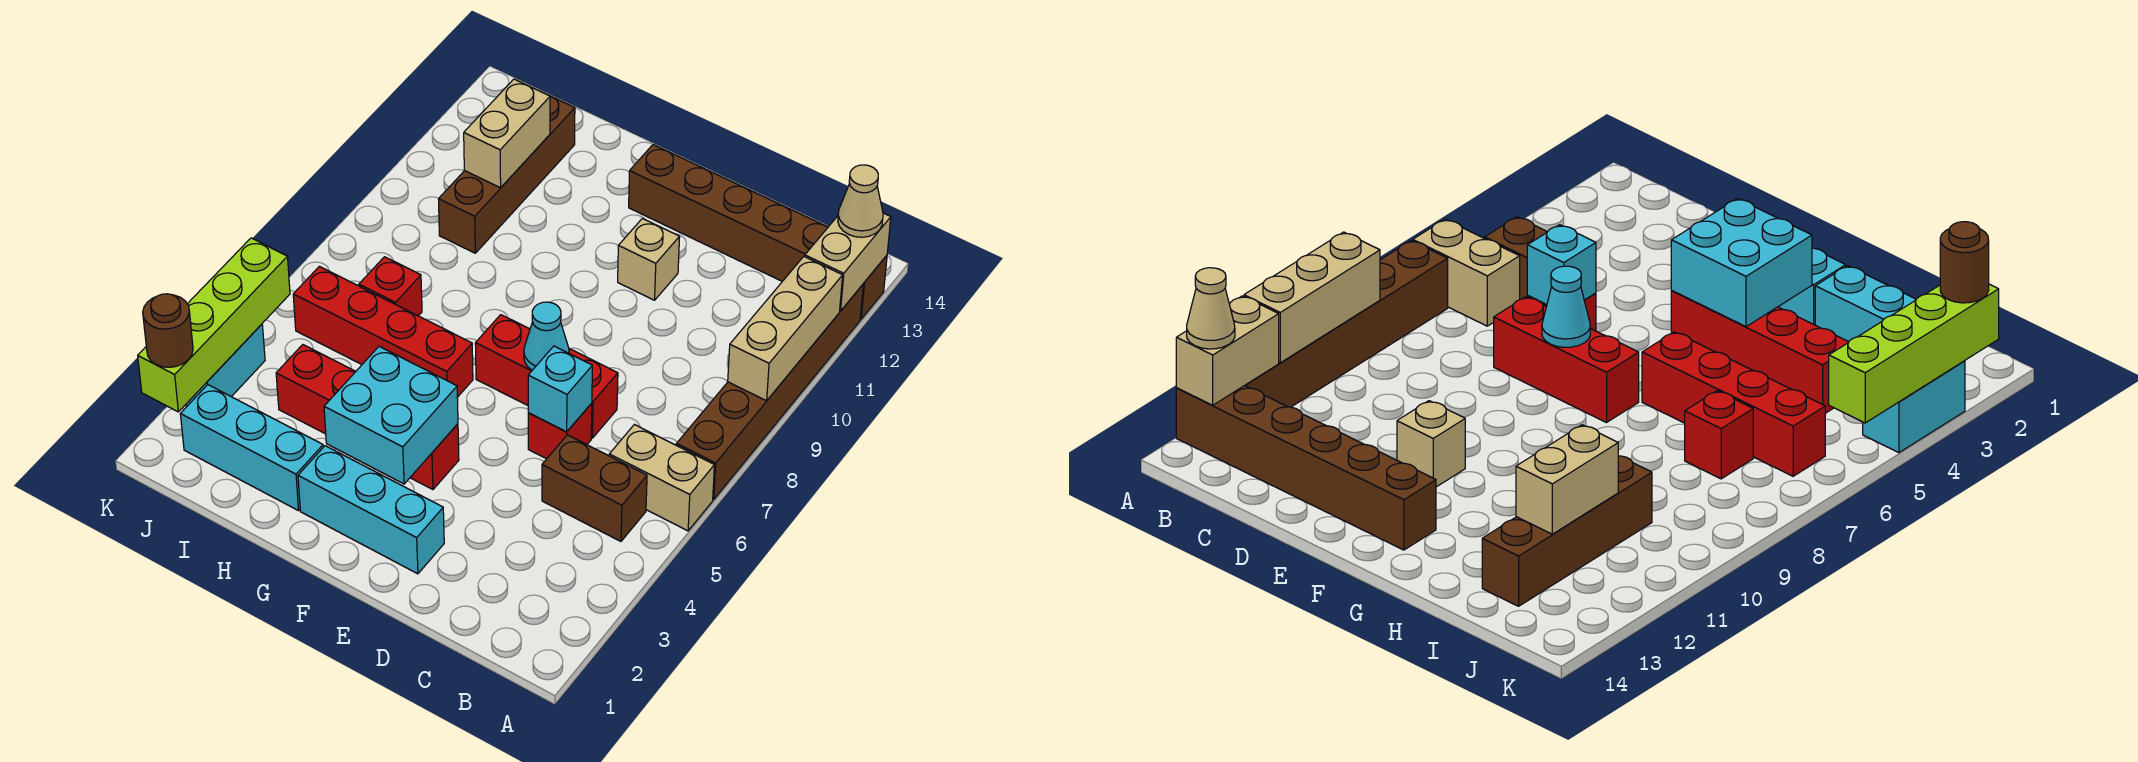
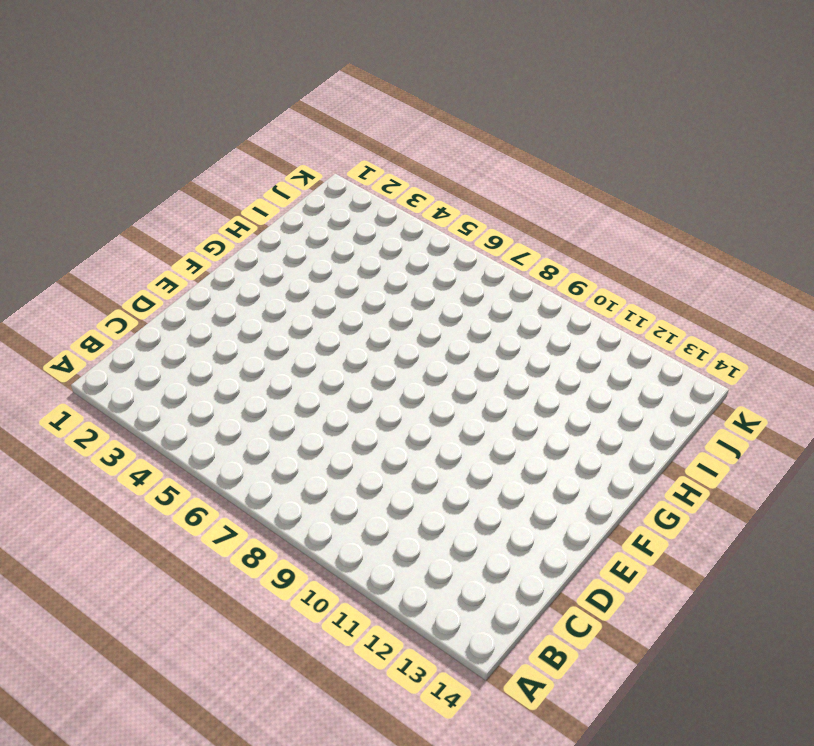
none -> tan brick A6:B6 level 1
none -> brown brick A7:A12 level 1
none -> brown brick A13:F13 level 1

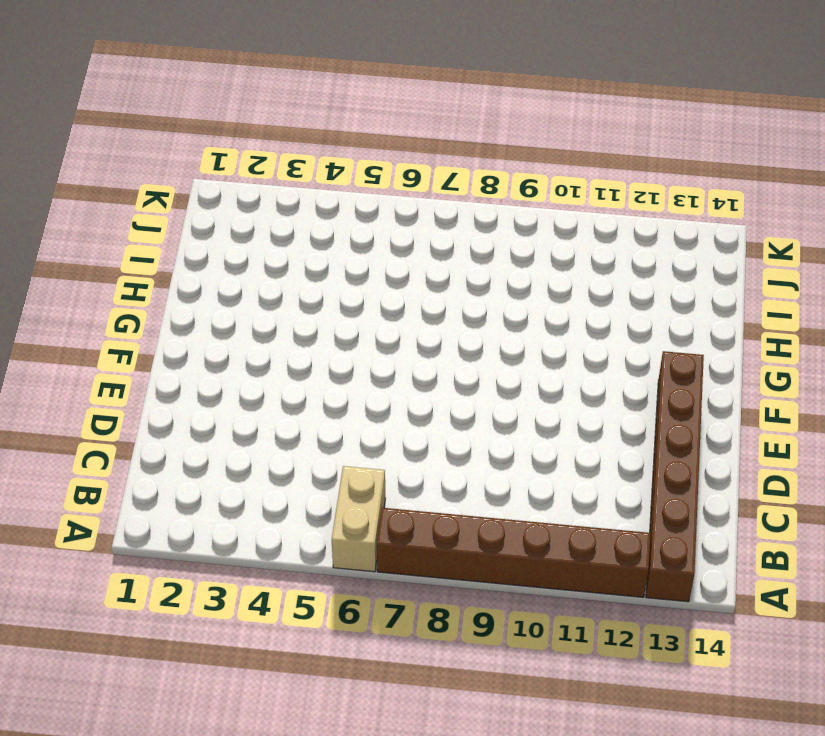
none -> brown brick B5:C5 level 1
none -> red brick D6 level 1
none -> red brick D7:F7 level 1

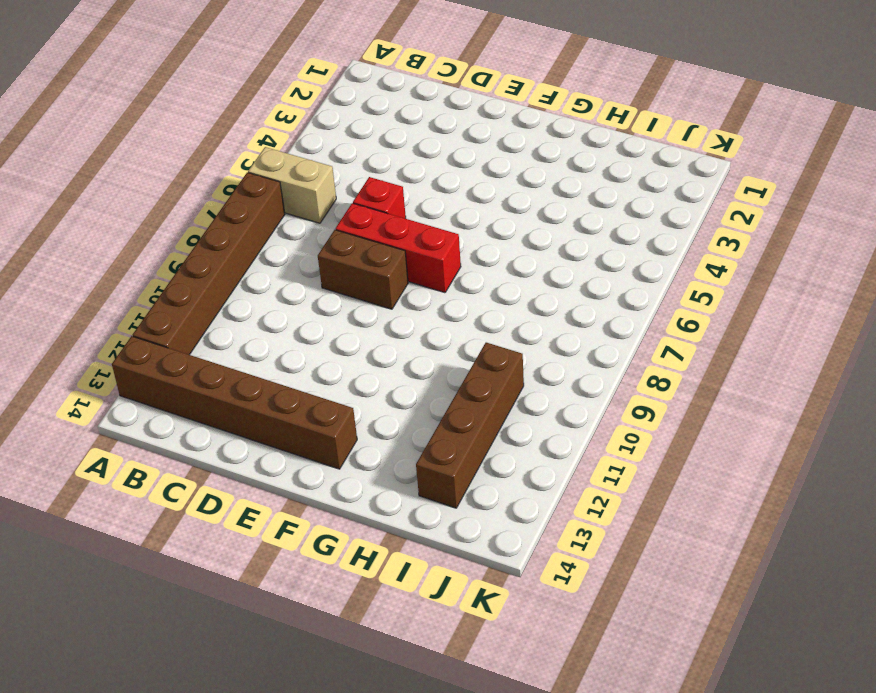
brown brick D8:E8 level 1 -> brown brick B5:C5 level 1
none -> cyan brick E2:G2 level 1
none -> tan brick E11 level 1
none -> red brick F4:I4 level 1

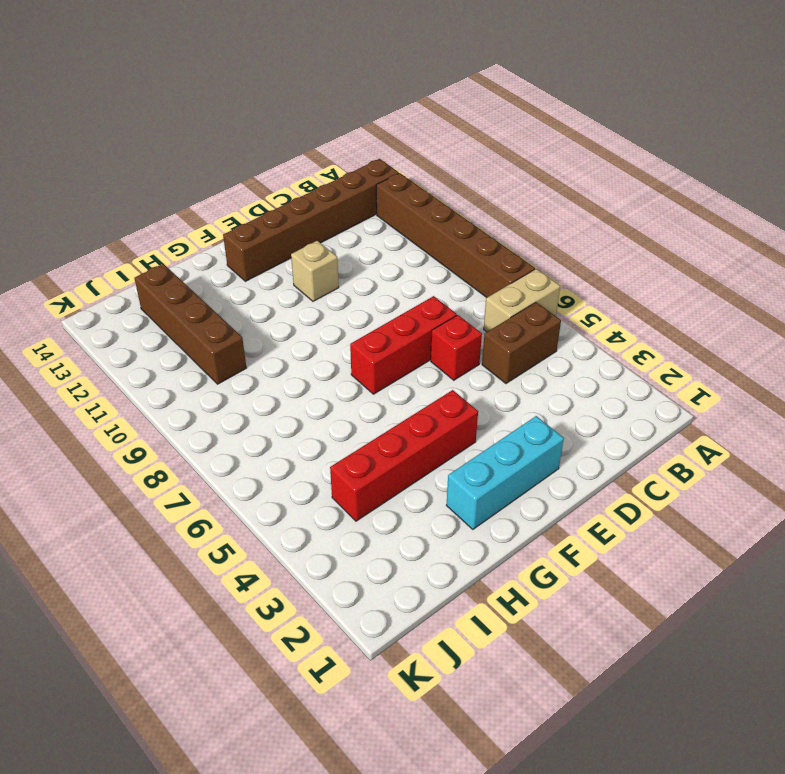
none -> red brick G6:J6 level 1
none -> cyan brick H2:J2 level 1
none -> red brick I7 level 1

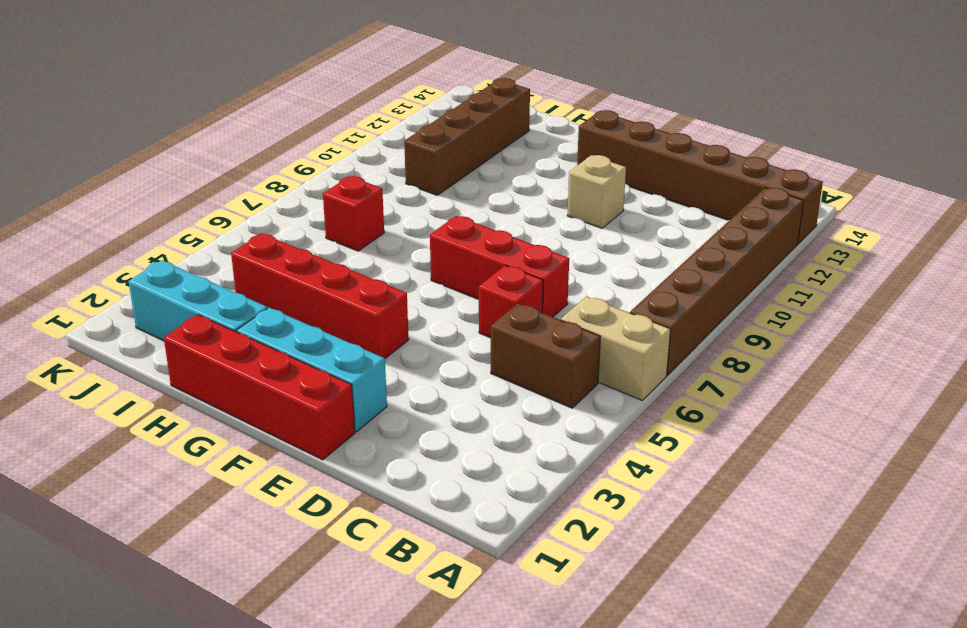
red brick E1:H1 level 1 -> red brick G6:J6 level 1
none -> cyan brick K3:K4 level 1
none -> tan brick A9:A11 level 2
none -> tan brick A12:A13 level 2

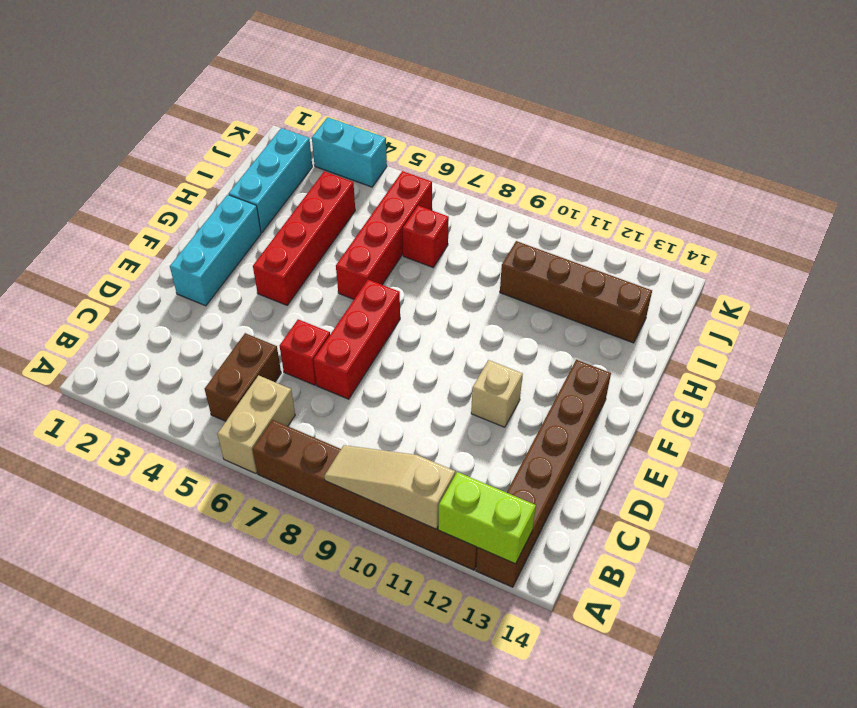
tan slope A9:A11 level 2 top 11 -> tan brick A9:A11 level 2
lime brick A12:A13 level 2 -> tan brick A12:A13 level 2
none -> cyan brick D6 level 2
none -> cyan cone E7 level 2
none -> cyan brick F3:G4 level 2

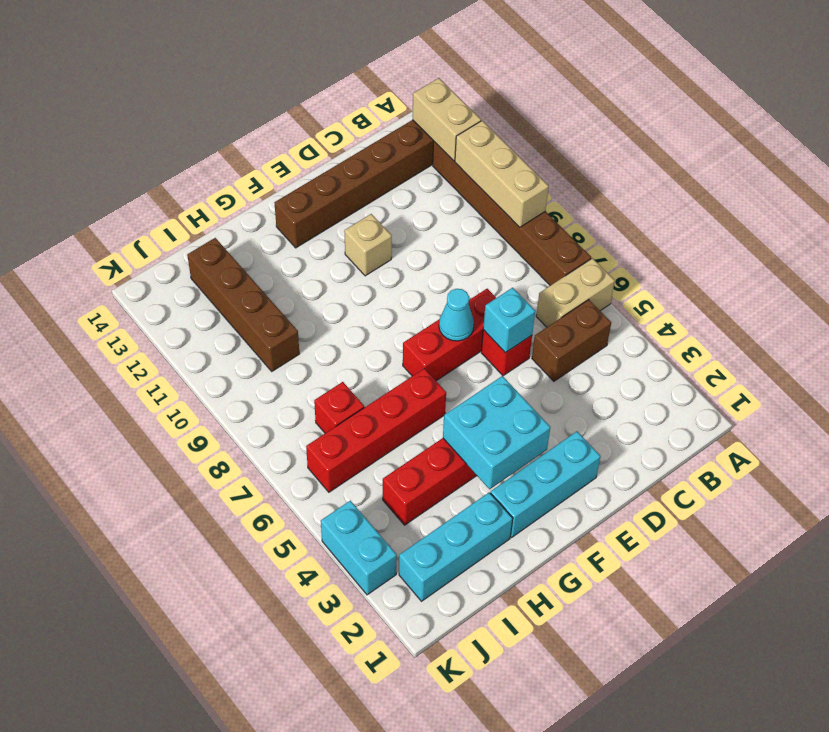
none -> tan brick I11:I12 level 2
none -> lime brick K2:K5 level 2
none -> tan cone A13 level 3

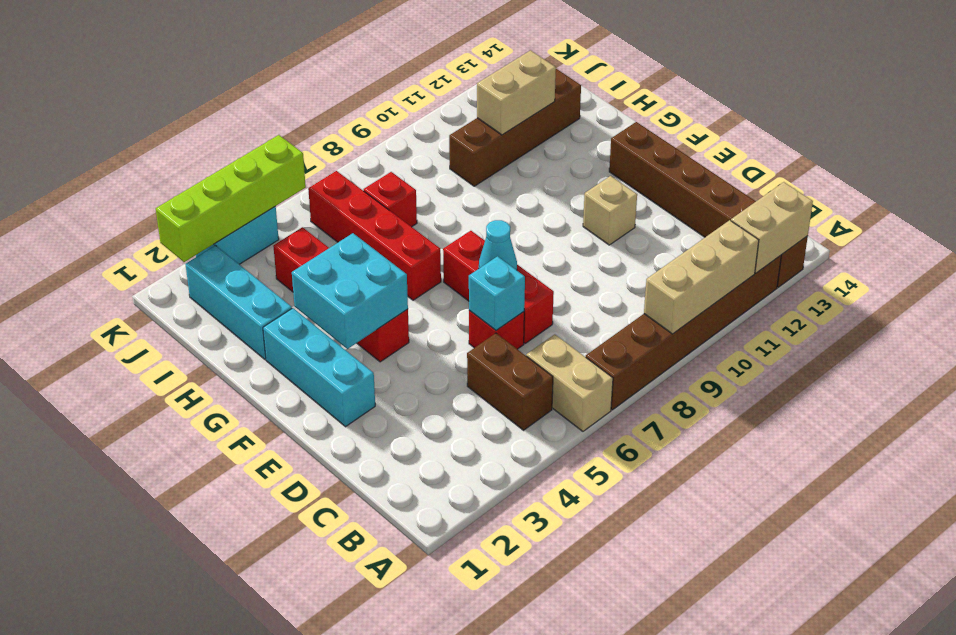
none -> tan cone A13 level 3
none -> brown round brick K2 level 3

